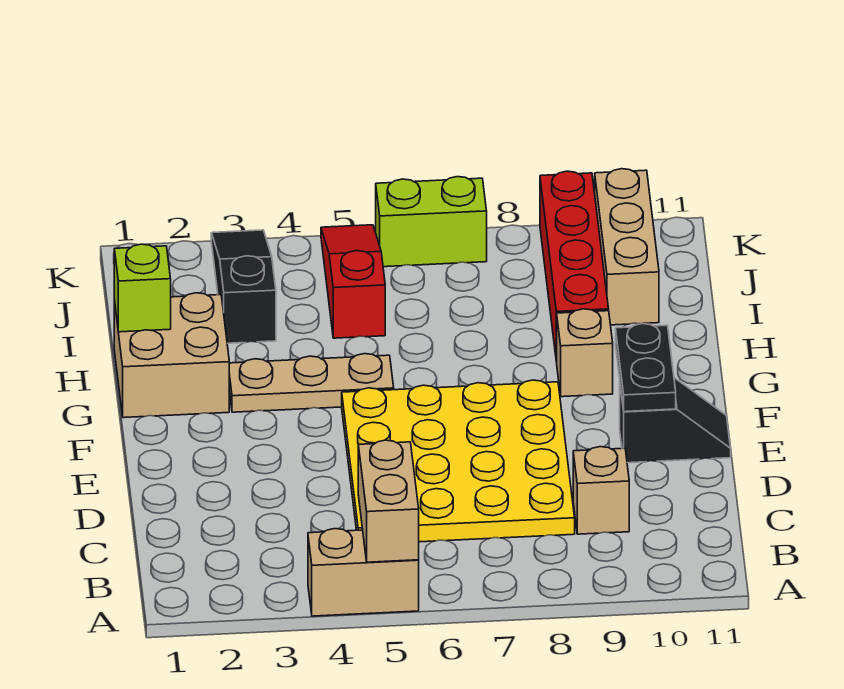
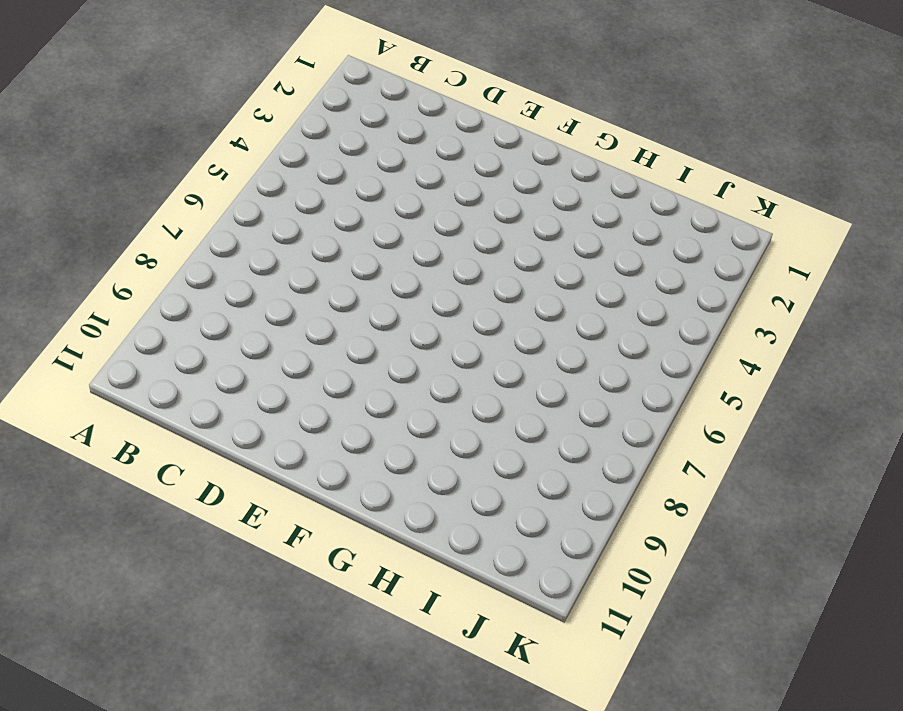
none -> tan brick A4:A5 level 1
none -> yellow plate C5:F8 level 1
none -> tan brick C9 level 1

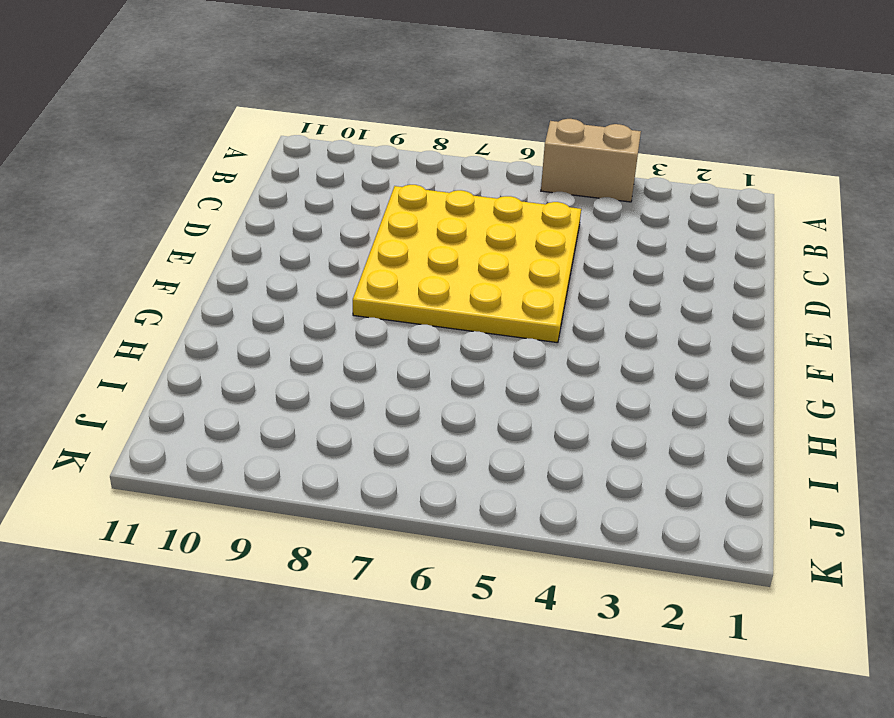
none -> tan brick C9 level 1
none -> black slope E10:E11 level 1 top 10
none -> tan brick G1:H2 level 1

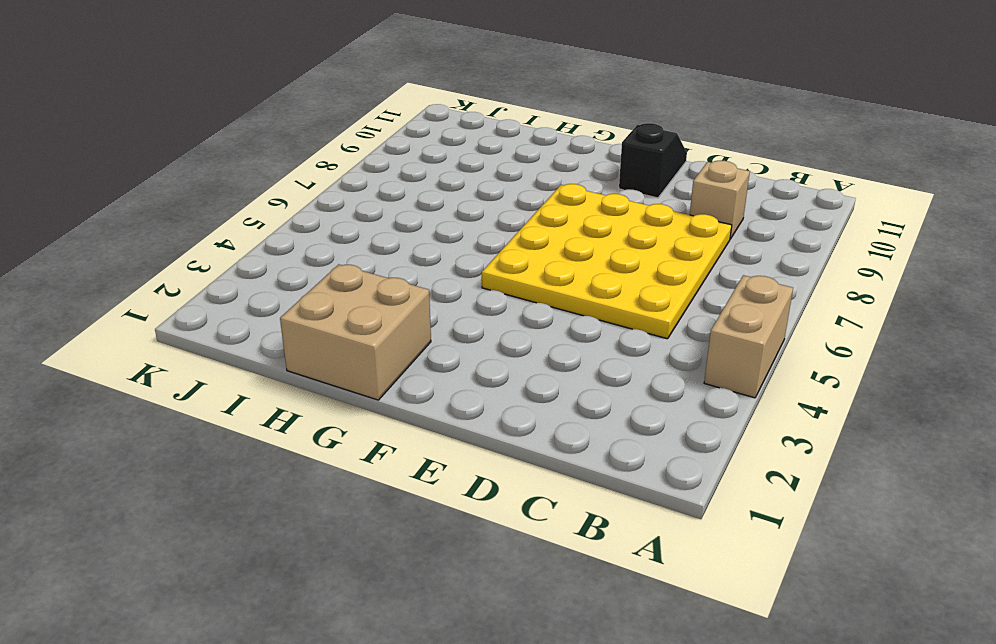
none -> tan plate G3:G5 level 1
none -> tan brick G9 level 1
none -> red brick H9:K9 level 1

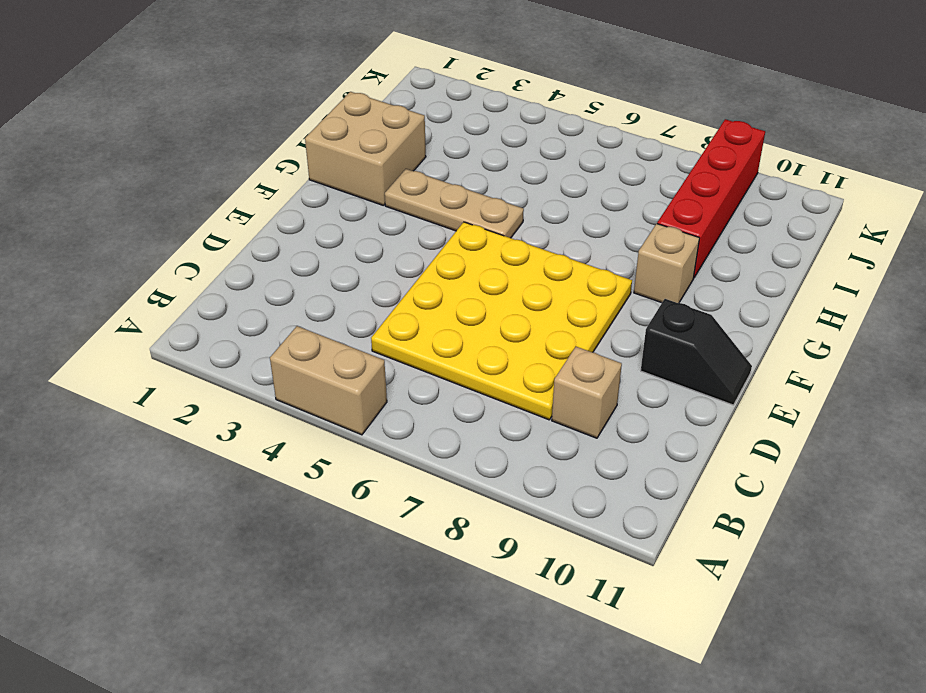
none -> black slope I3:K3 level 1 top I
none -> red slope I5:K5 level 1 top I
none -> tan brick I10:K10 level 1

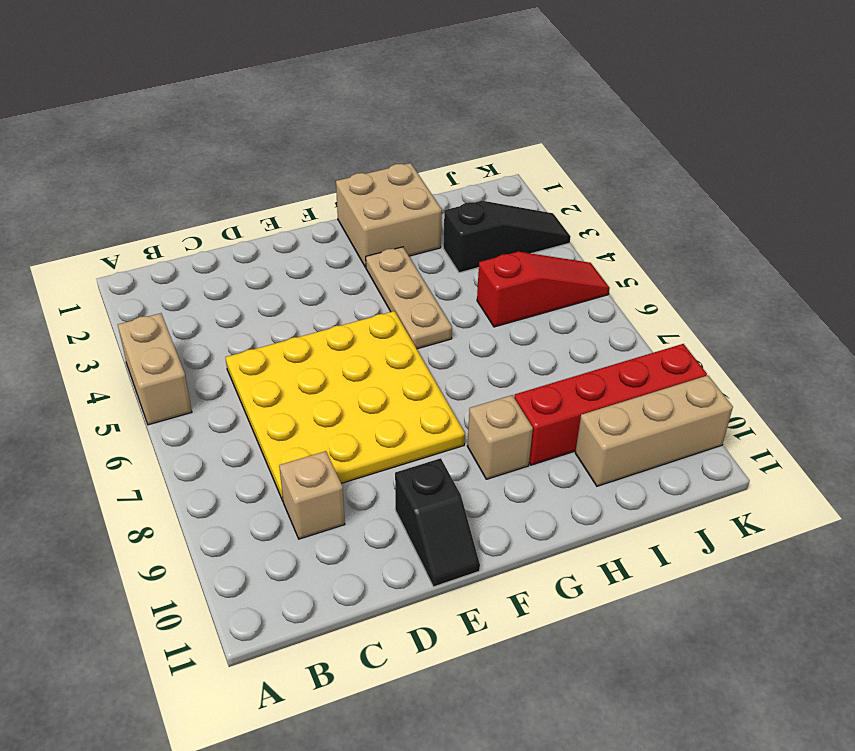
none -> lime brick K6:K7 level 1
none -> tan brick A5:B5 level 2
none -> black plate E10:F10 level 2

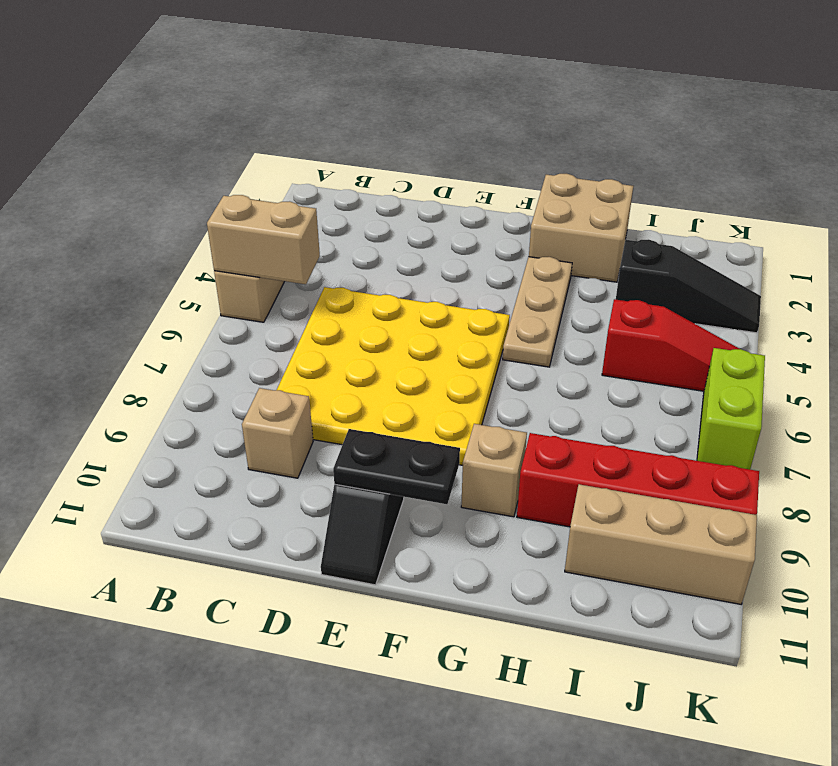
none -> lime brick H1 level 2

